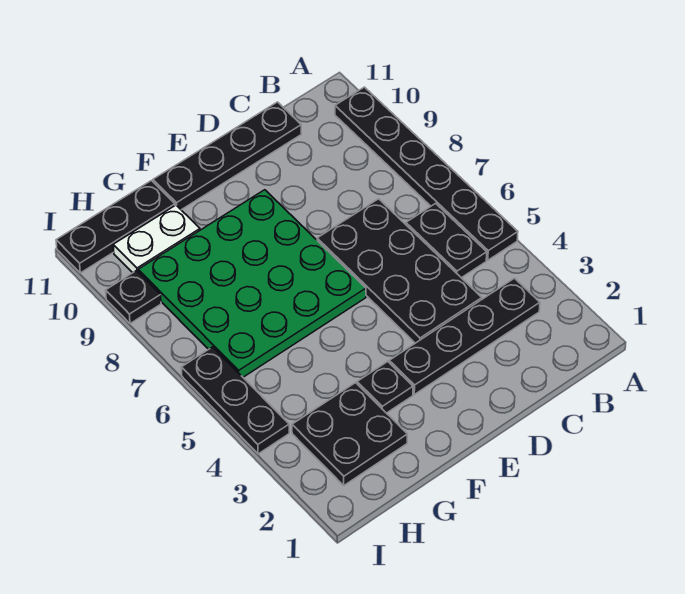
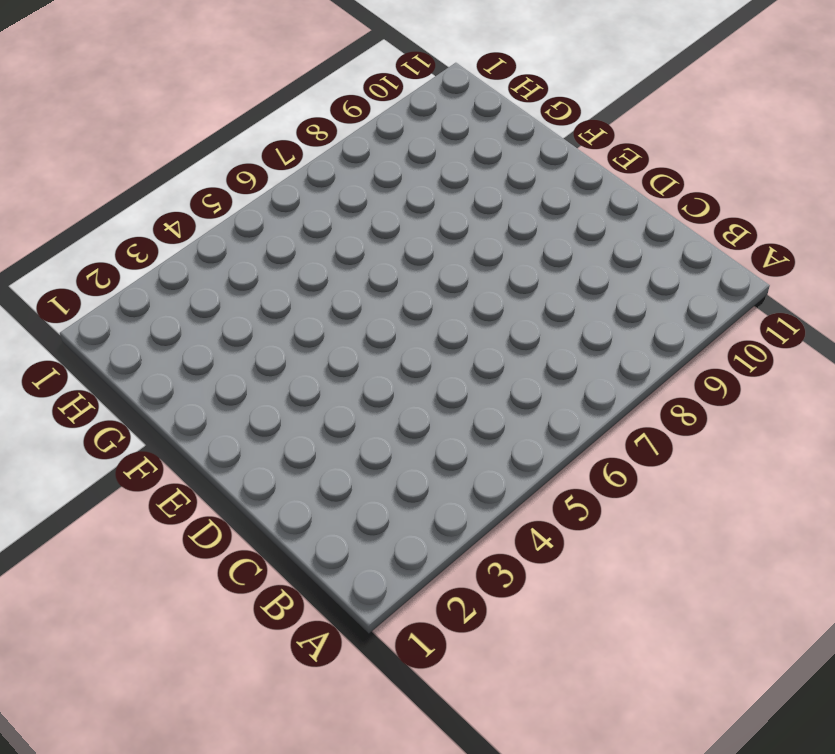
none -> black plate A5:A10 level 1
none -> black plate B3:E3 level 1
none -> black plate B5:B6 level 1

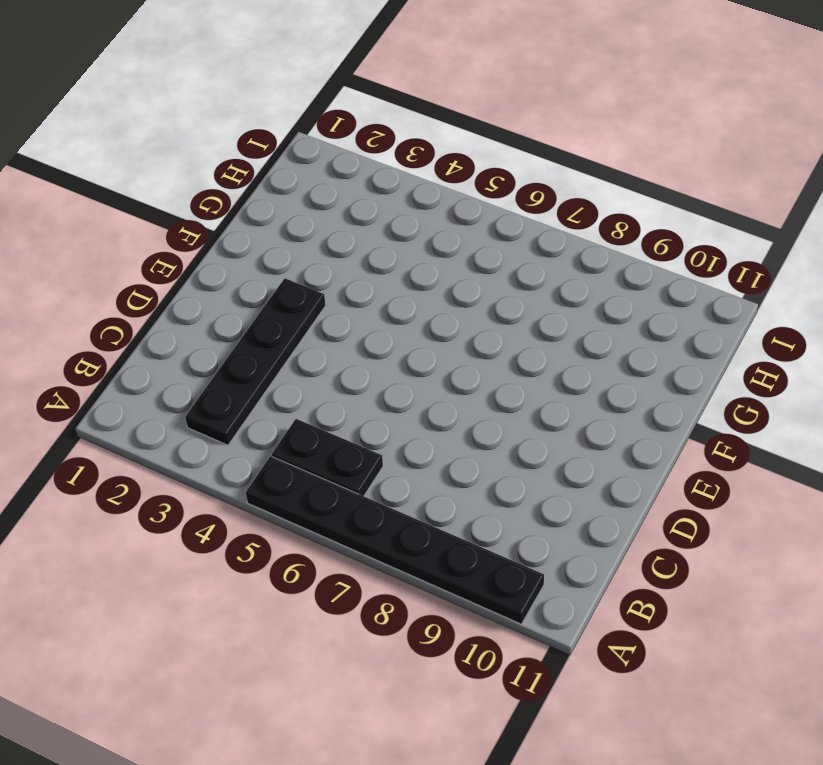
none -> black plate C4:D7 level 1
none -> black plate C11:F11 level 1
none -> green plate E6:H9 level 1

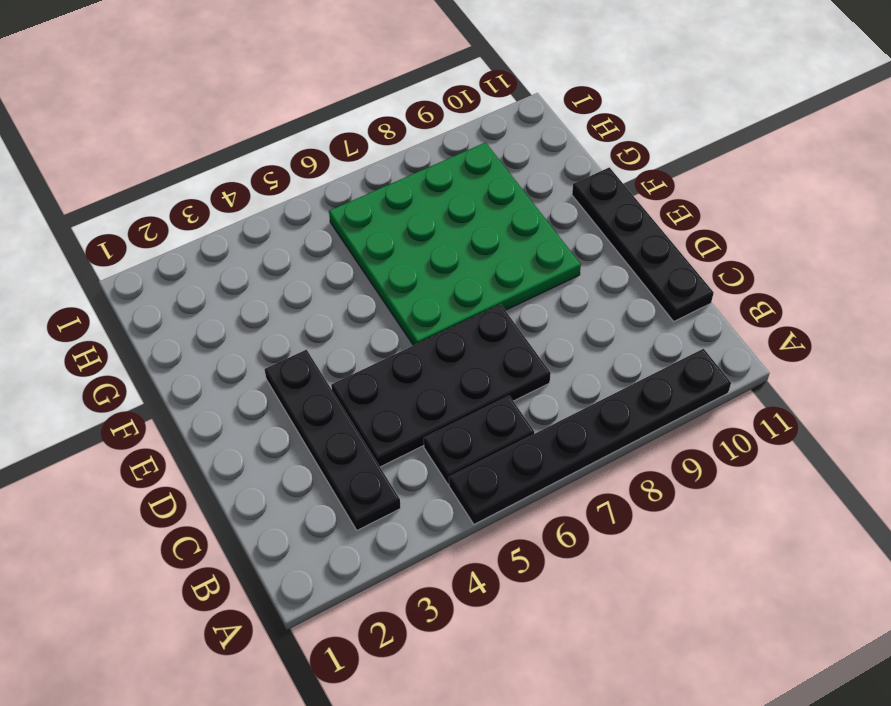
none -> black plate F3 level 1
none -> black plate G2:H3 level 1
none -> white plate G10:H10 level 1

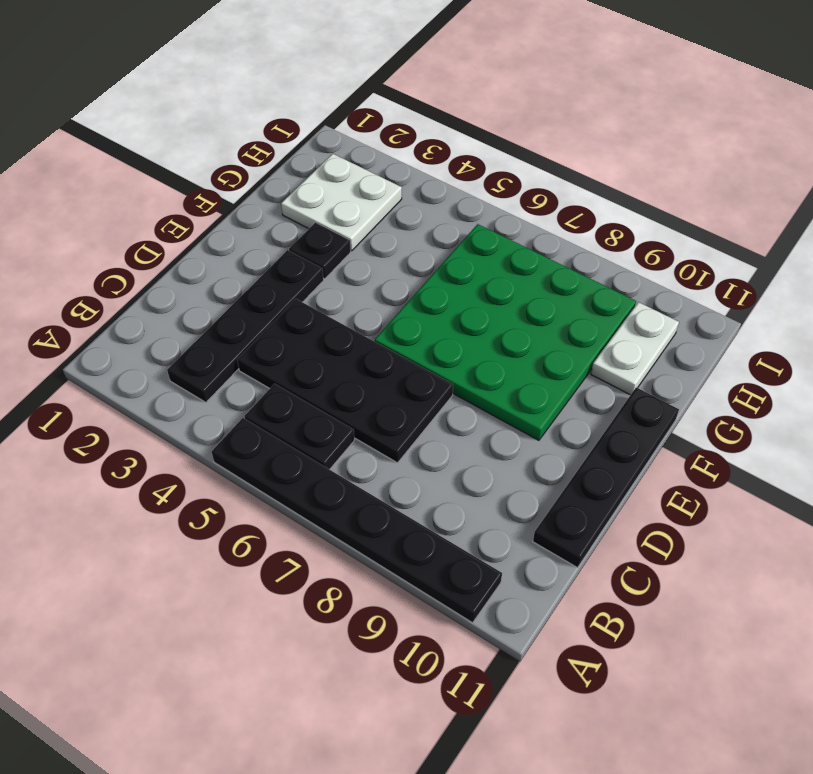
white plate G2:H3 level 1 -> black plate G2:H3 level 1
none -> black plate G11:I11 level 1
none -> black plate I4:I6 level 1
none -> black plate I9 level 1

